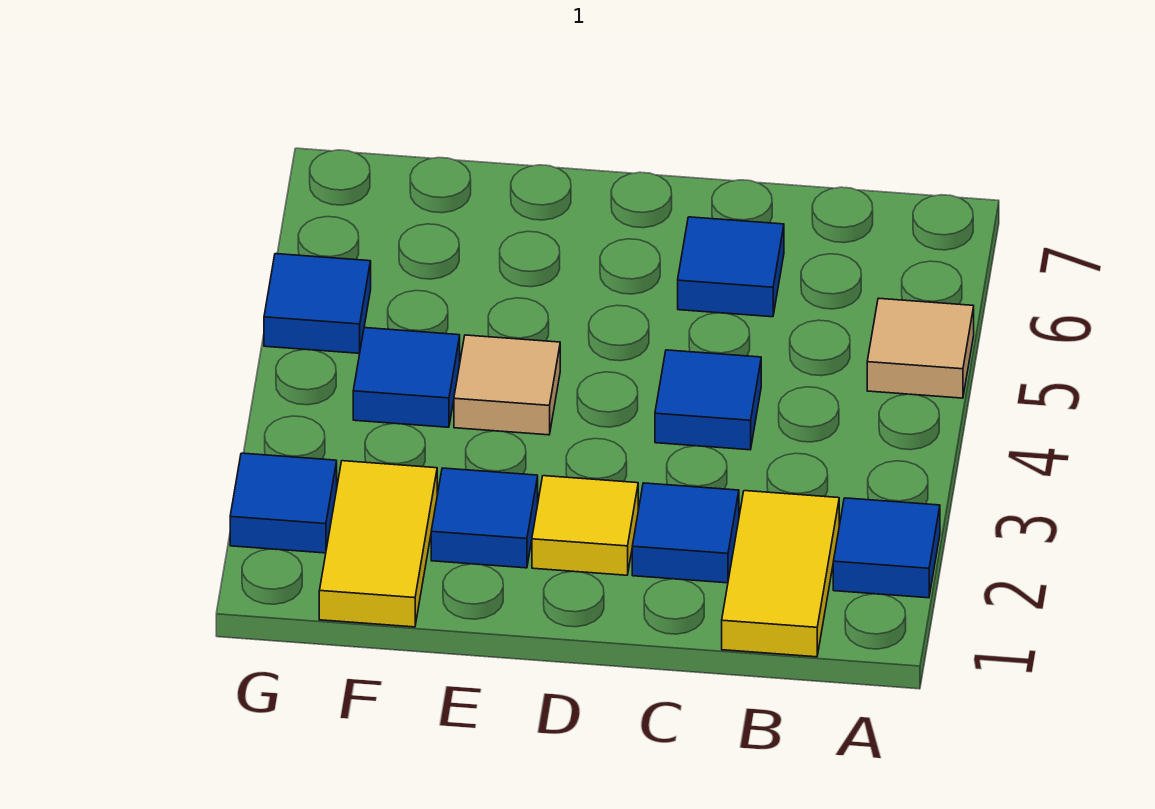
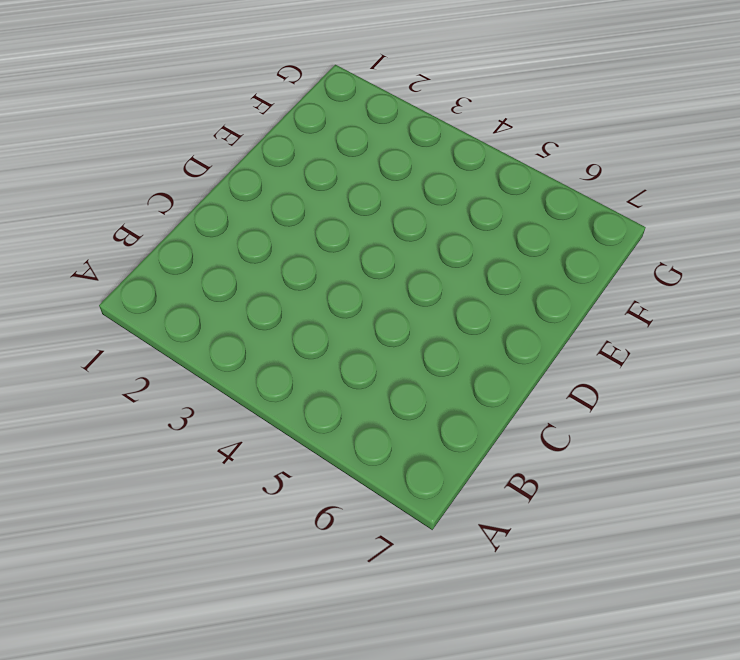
none -> blue tile A2 level 1
none -> tan tile A5 level 1
none -> yellow tile B1:B2 level 1

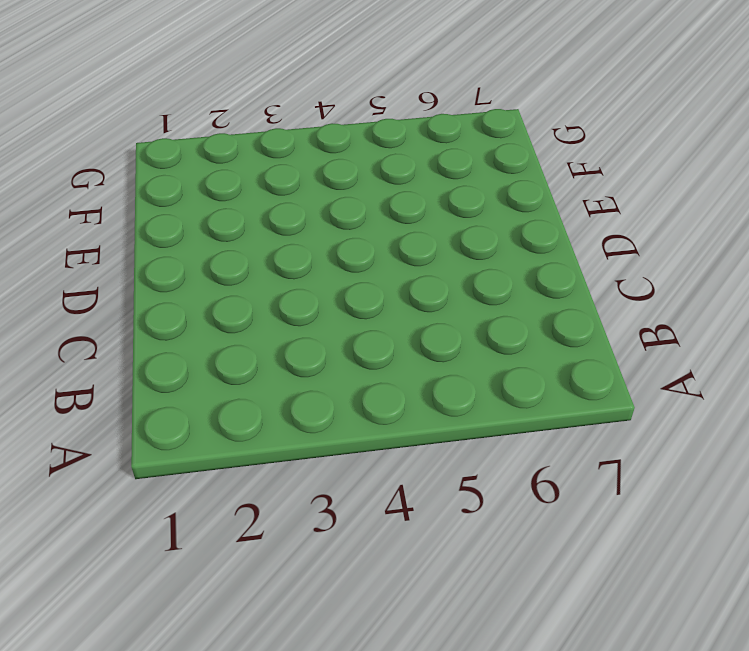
none -> blue tile A2 level 1
none -> tan tile A5 level 1
none -> yellow tile B1:B2 level 1

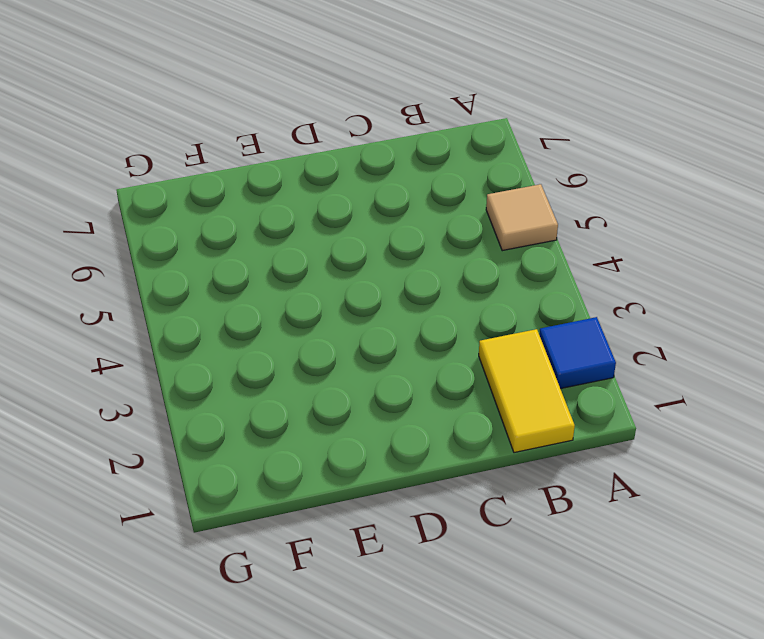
none -> blue tile C2 level 1
none -> blue tile C4 level 1
none -> blue tile C6 level 1

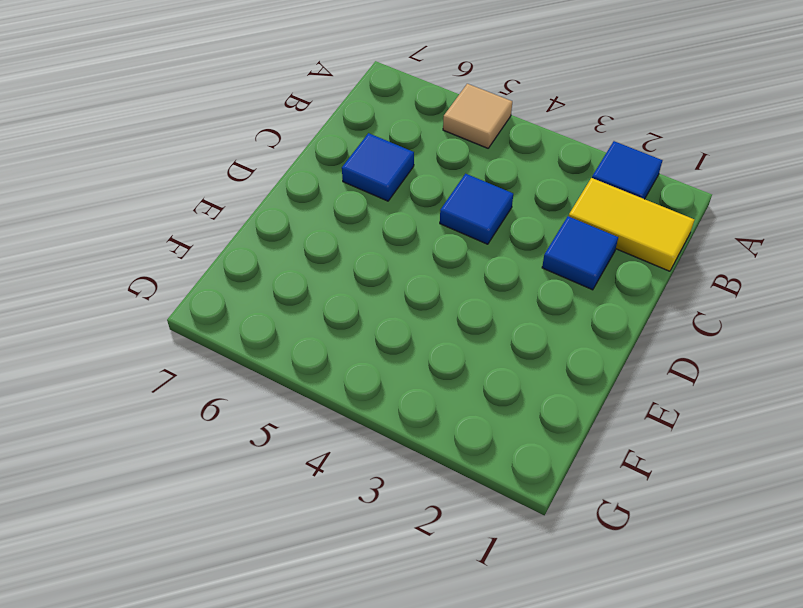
none -> yellow tile D2 level 1
none -> blue tile E2 level 1
none -> tan tile E4 level 1

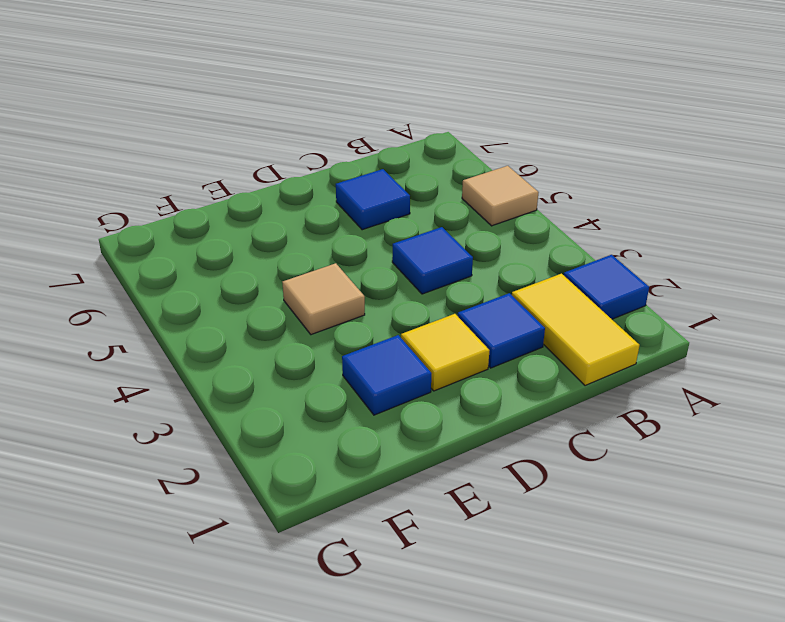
none -> yellow tile F1:F2 level 1
none -> blue tile F4 level 1
none -> blue tile G2 level 1

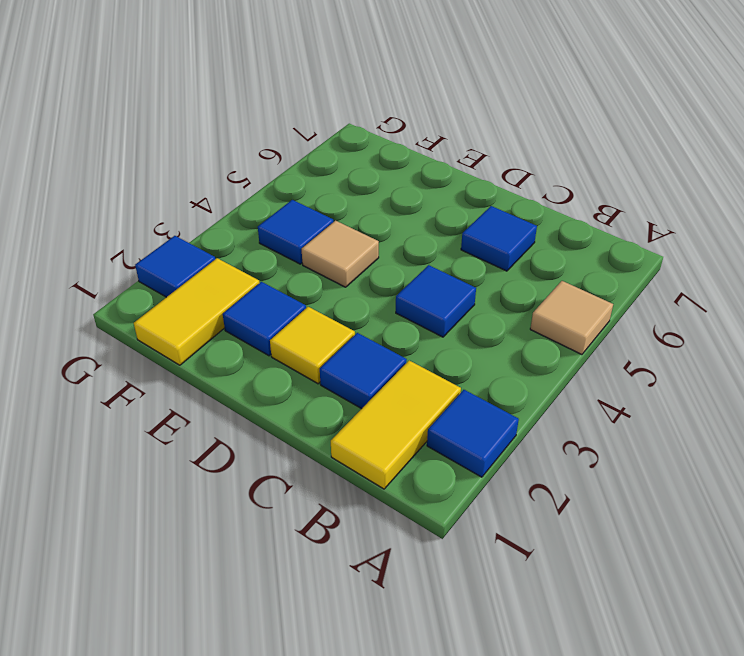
none -> blue tile G5 level 1

